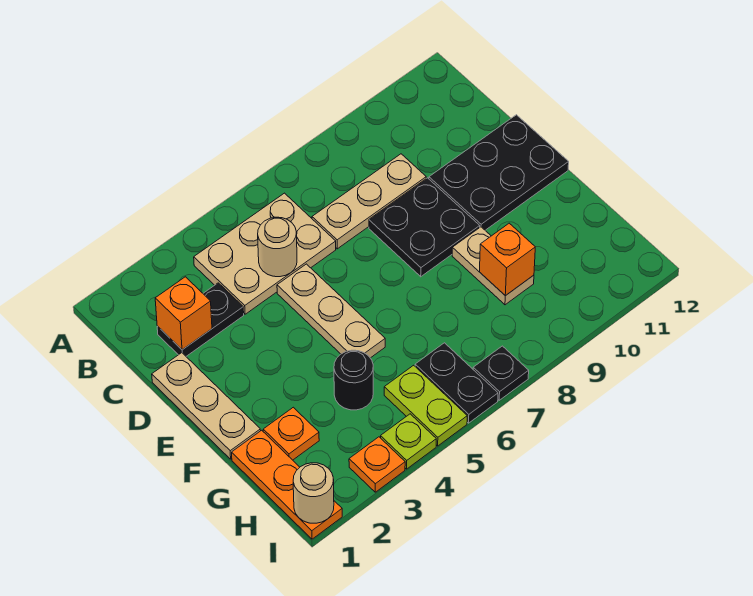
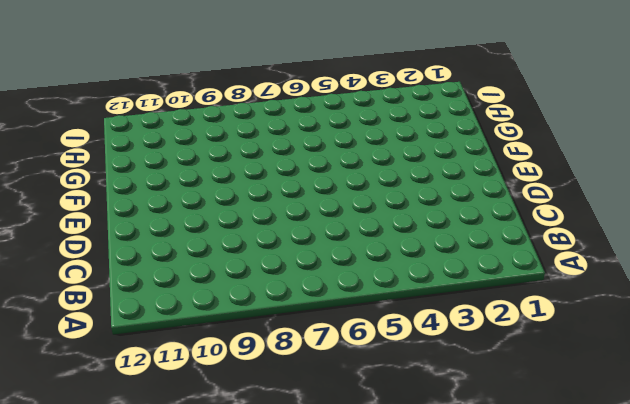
none -> tan plate B4:C6 level 1
none -> black plate C2:C3 level 1
none -> tan plate C7:C9 level 1

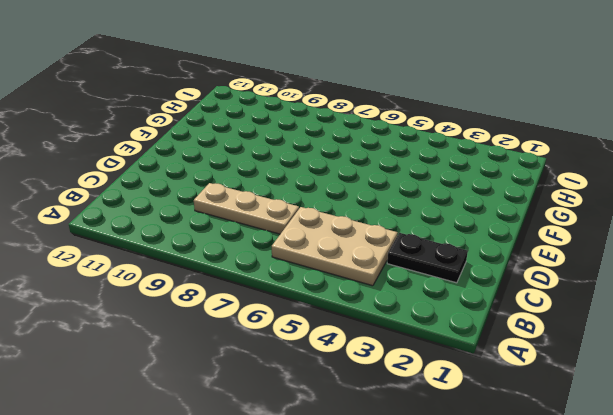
none -> tan plate D1:F1 level 1
none -> tan plate D5:F5 level 1
none -> black plate D8:E9 level 1

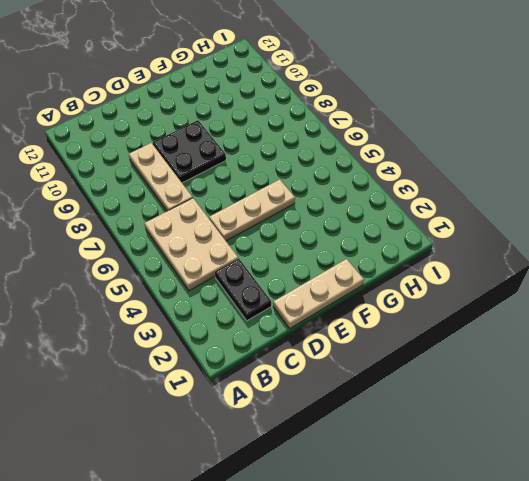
none -> black plate D10:E12 level 1
none -> tan plate F9:G9 level 1
none -> orange plate G1:I1 level 1

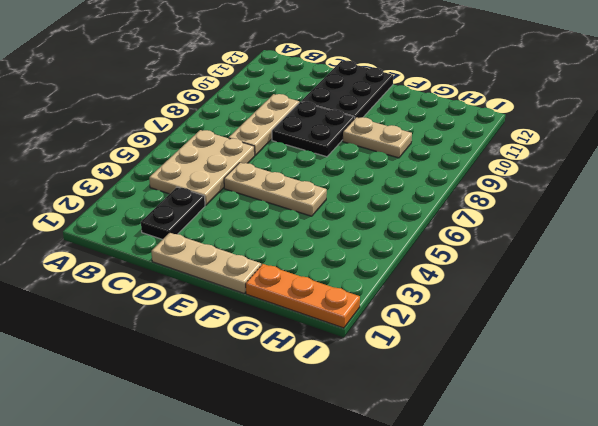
none -> orange plate G2 level 1
none -> black round brick G4 level 1
none -> lime plate H5:I5 level 1

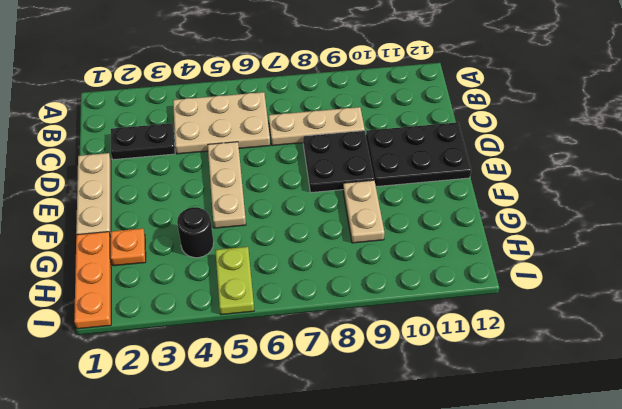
none -> black plate H6:I6 level 1
none -> orange plate I3 level 1
none -> lime plate I4 level 1

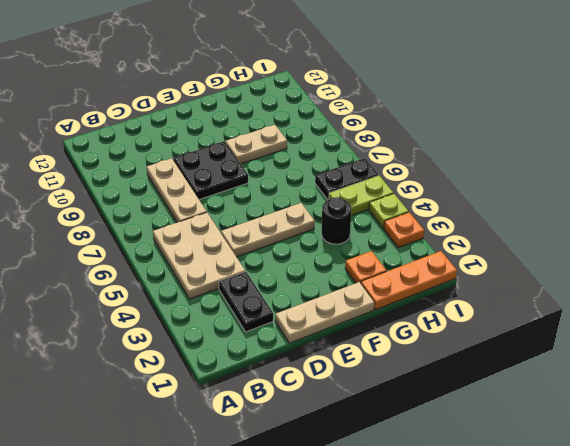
none -> black plate D10:E12 level 1
none -> black plate I7 level 1
none -> orange brick C2 level 2

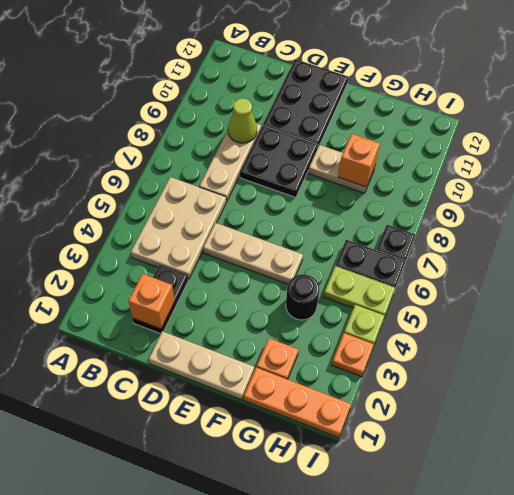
lime cone C9 level 2 -> none
none -> tan round brick C5 level 2
none -> tan round brick I1 level 2

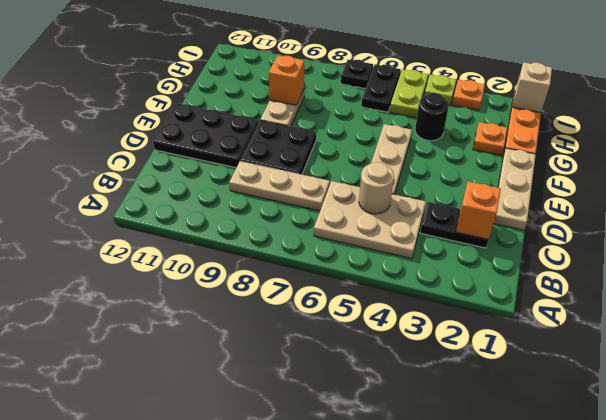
tan brick I1 level 2 -> tan round brick I1 level 2

